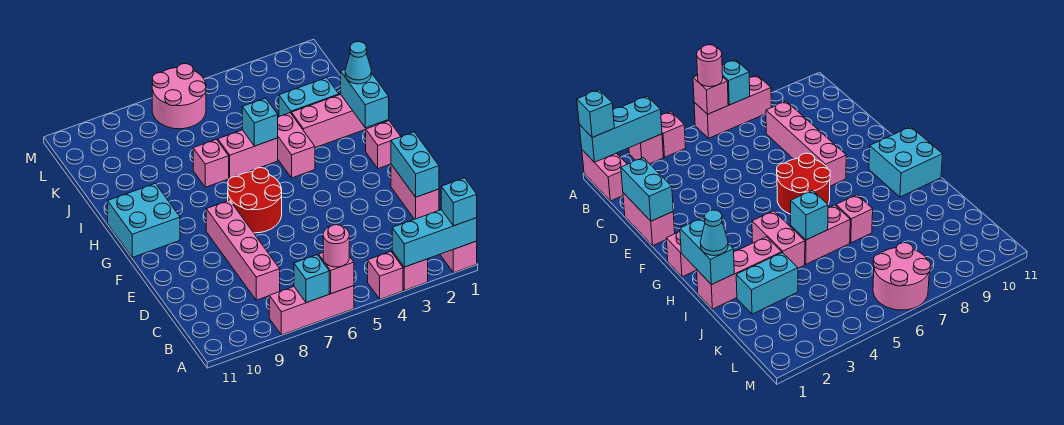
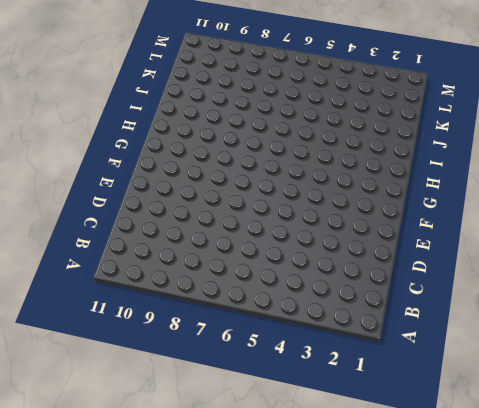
none -> pink brick A1:B1 level 1
none -> pink brick A3 level 1
none -> pink brick A4 level 1

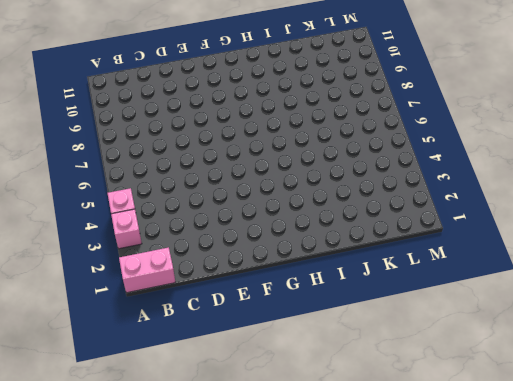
none -> pink brick A6:A8 level 1
none -> pink brick C8:F8 level 1
none -> pink brick D1:E1 level 1

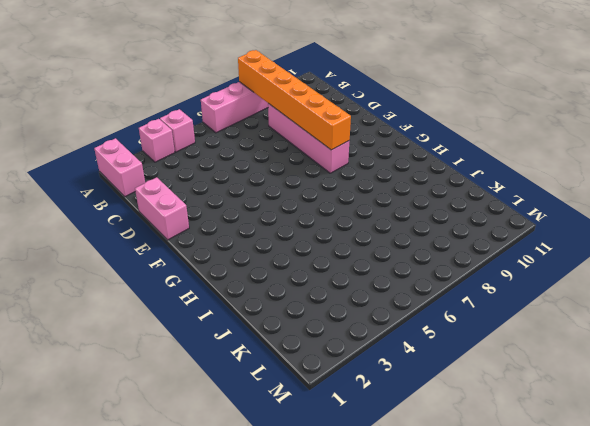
orange brick A8:F8 level 2 -> none
none -> red round brick F6:G7 level 1
none -> pink brick G1 level 1
none -> cyan brick G10:H11 level 1

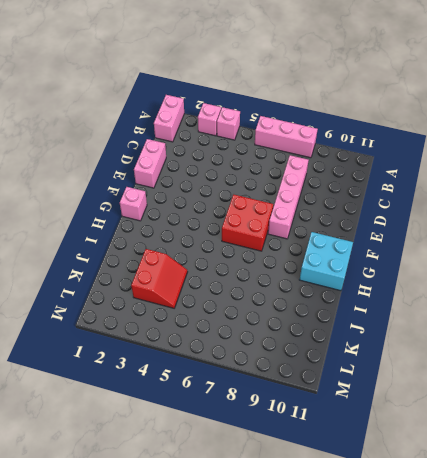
red brick F6:G7 level 1 -> red round brick F6:G7 level 1
red slope J3:K4 level 1 top 3 -> cyan brick J2:J3 level 1
none -> pink brick H4:I4 level 1
none -> pink brick I1:I3 level 1
none -> pink brick I5:I6 level 1

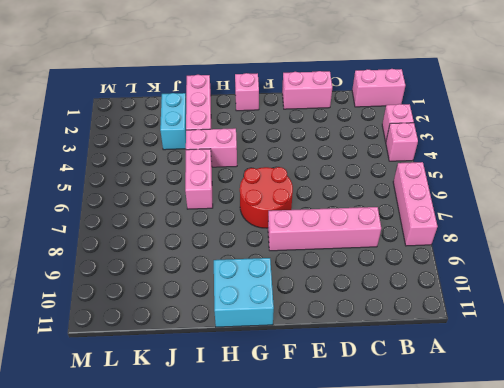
none -> pink brick I7 level 1
none -> pink round brick L6:M7 level 1
none -> cyan brick A1:A3 level 2

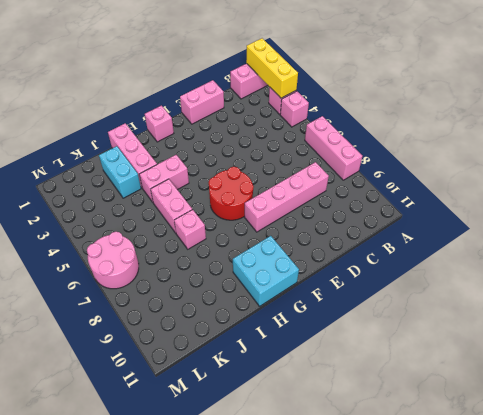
yellow brick A1:A3 level 2 -> cyan brick A1:A3 level 2
none -> pink brick A6 level 2
none -> cyan brick A7 level 2
none -> cyan brick D1:E1 level 2

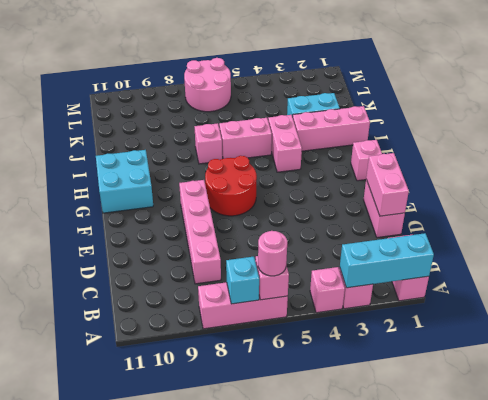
pink brick D1:E1 level 2 -> cyan brick D1:E1 level 2
none -> cyan brick H1:I1 level 2
none -> cyan brick I5 level 2
none -> cyan brick A1 level 3

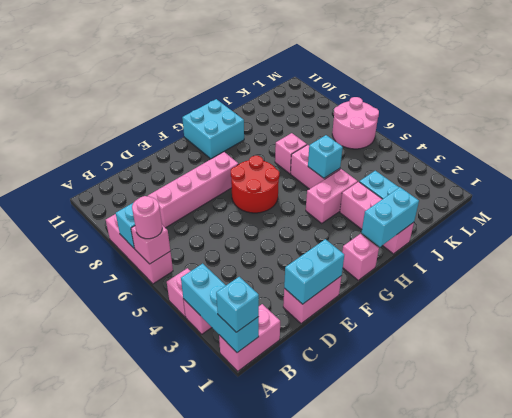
none -> cyan cone I1 level 3

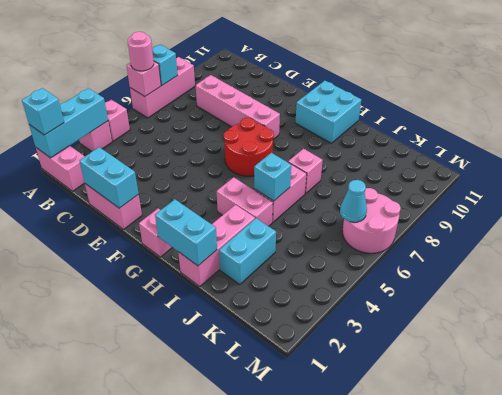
cyan cone L6 level 2 -> cyan cone I1 level 3

